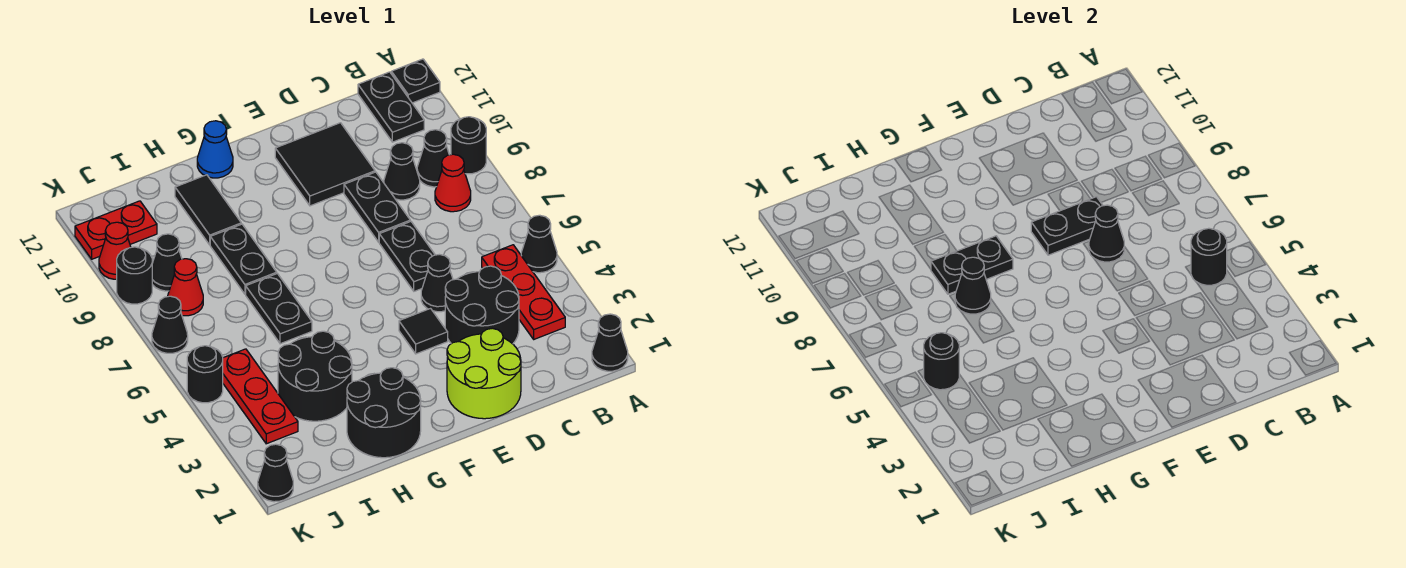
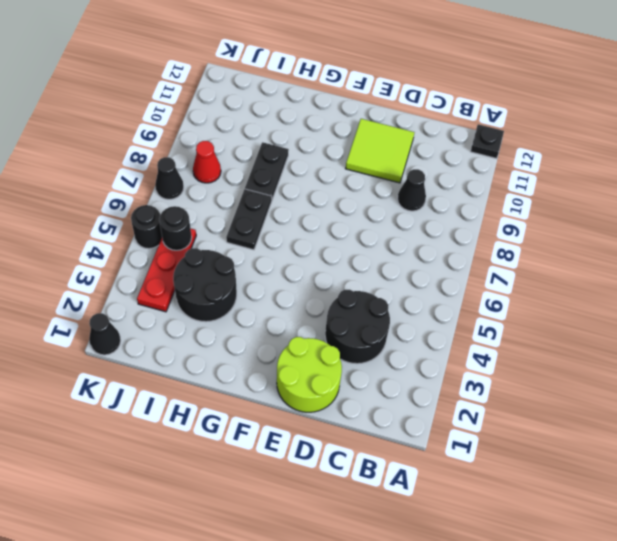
lime tile D10:E11 level 1 -> black tile D10:E11 level 1
none -> black cone A1 level 1
none -> black cone A5 level 1
none -> black round brick A9 level 1
none -> red plate B3:B5 level 1

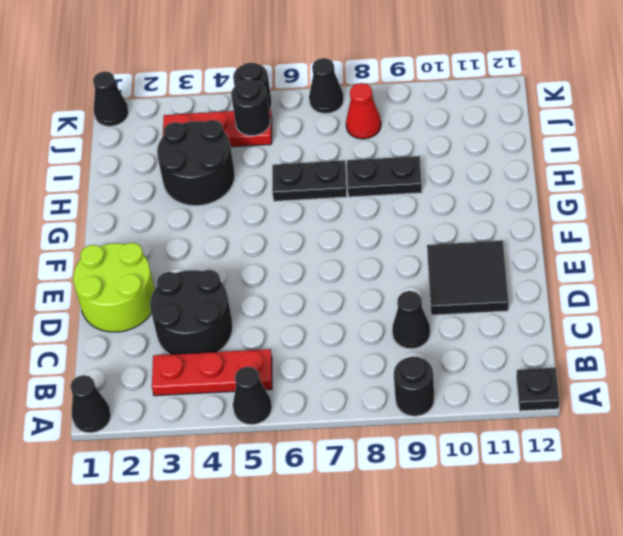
none -> red cone B8 level 1
none -> black cone B9 level 1
none -> black plate B11:B12 level 1
none -> black cone D5 level 1

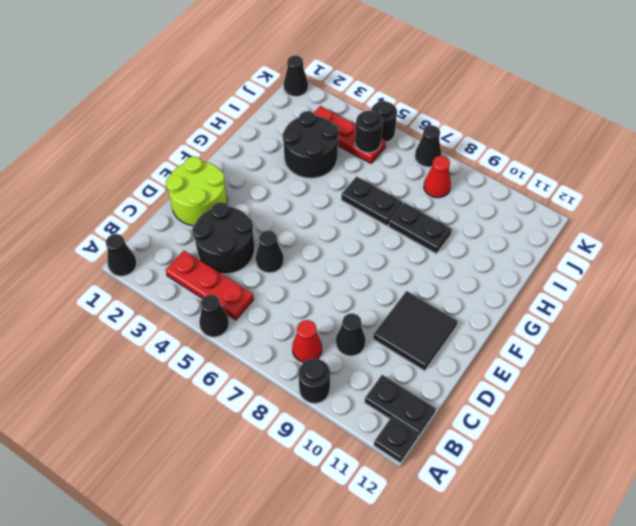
none -> black cone B9 level 1
none -> black plate D6:D7 level 1
none -> black plate D8:D9 level 1
none -> black tile E4 level 1

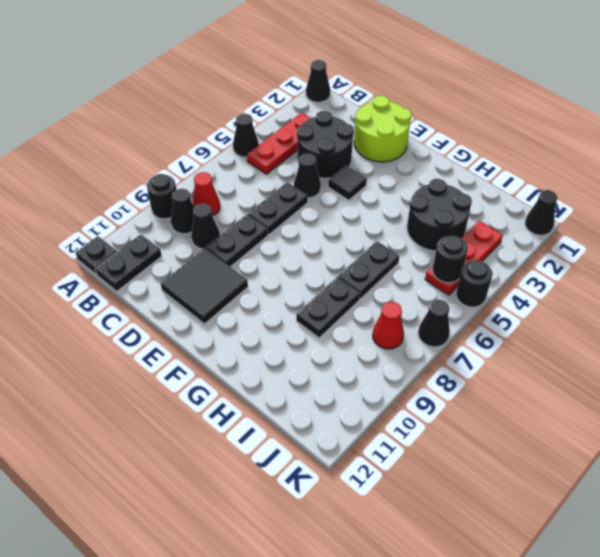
none -> black round brick G1:H2 level 1
none -> blue cone G12 level 1
none -> black tile H10:H11 level 1
none -> black cone J9 level 1

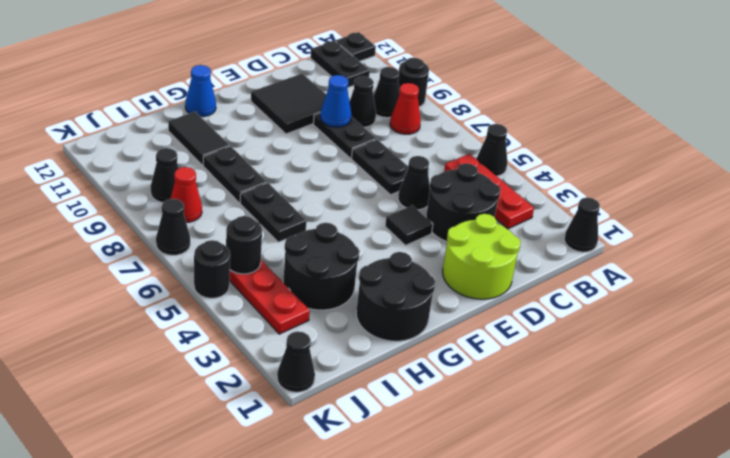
blue cone D9 level 2 -> none
none -> red plate J11:K11 level 1
none -> black round brick K9 level 1
none -> red cone K10 level 1
none -> black round brick B5 level 2

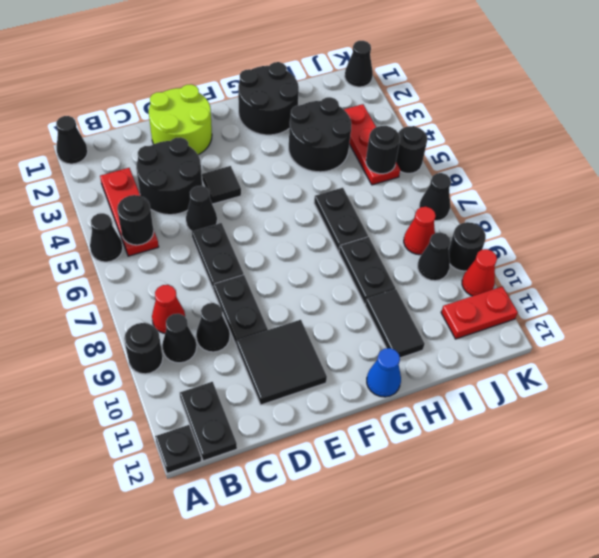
none -> black cone D7 level 2
none -> black plate D8:E8 level 2
none -> black plate G8:H8 level 2
none -> black cone H7 level 2

